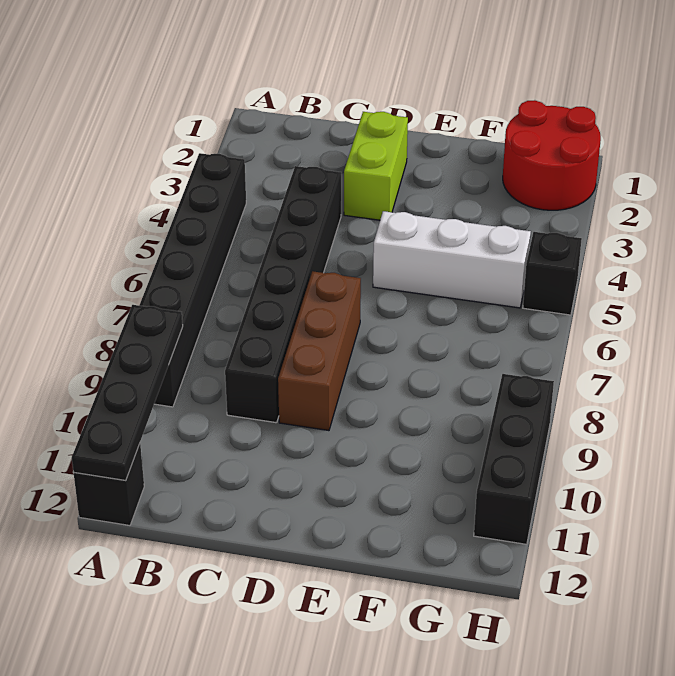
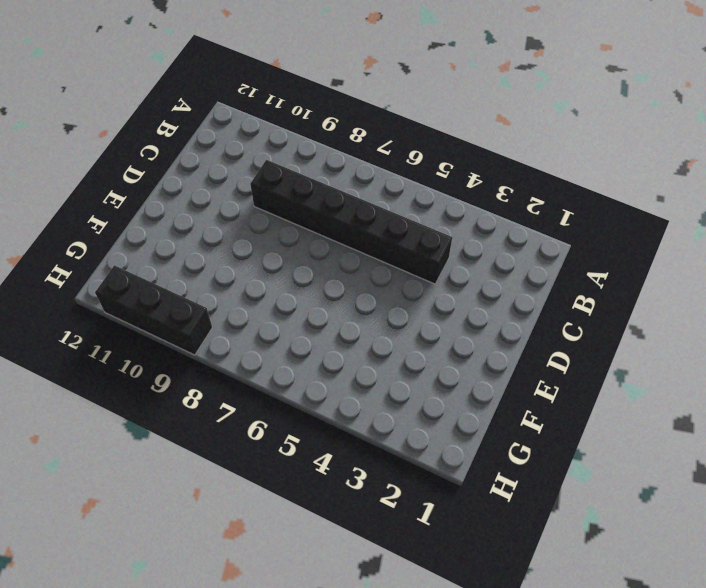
none -> black brick A4:A9 level 1
none -> black brick A12 level 1

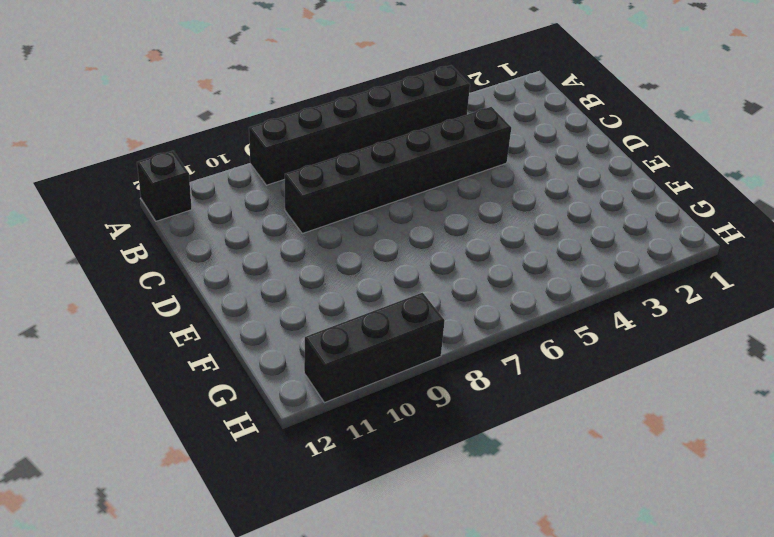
none -> lime brick D2:D3 level 1
none -> brown brick D7:D9 level 1

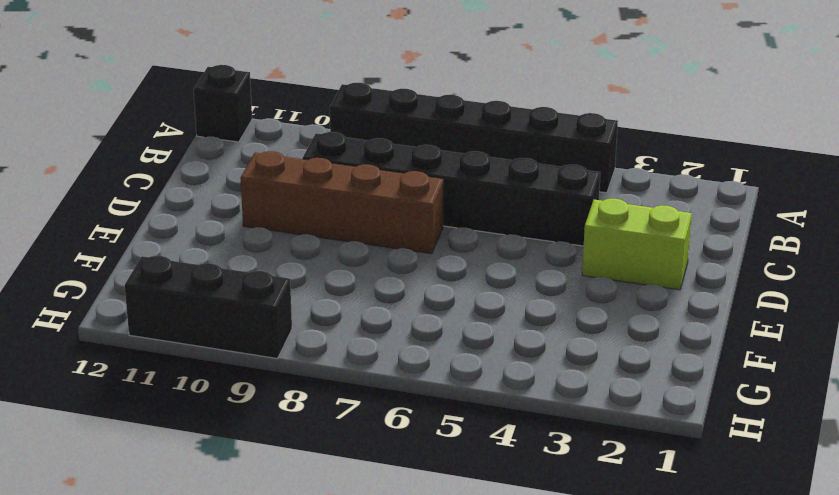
brown brick D7:D10 level 1 -> brown brick D7:D9 level 1
none -> white brick E5:G5 level 1
none -> red round brick G1:H2 level 1

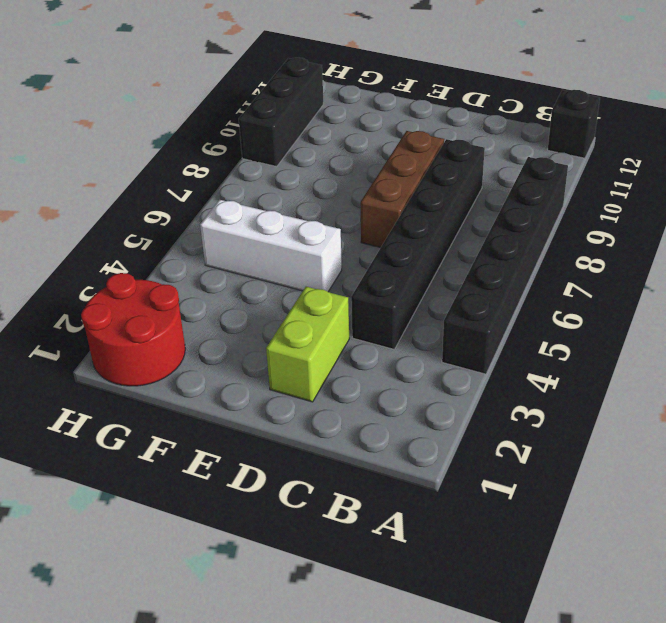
none -> black brick H5 level 1
none -> black plate A9:A12 level 2

